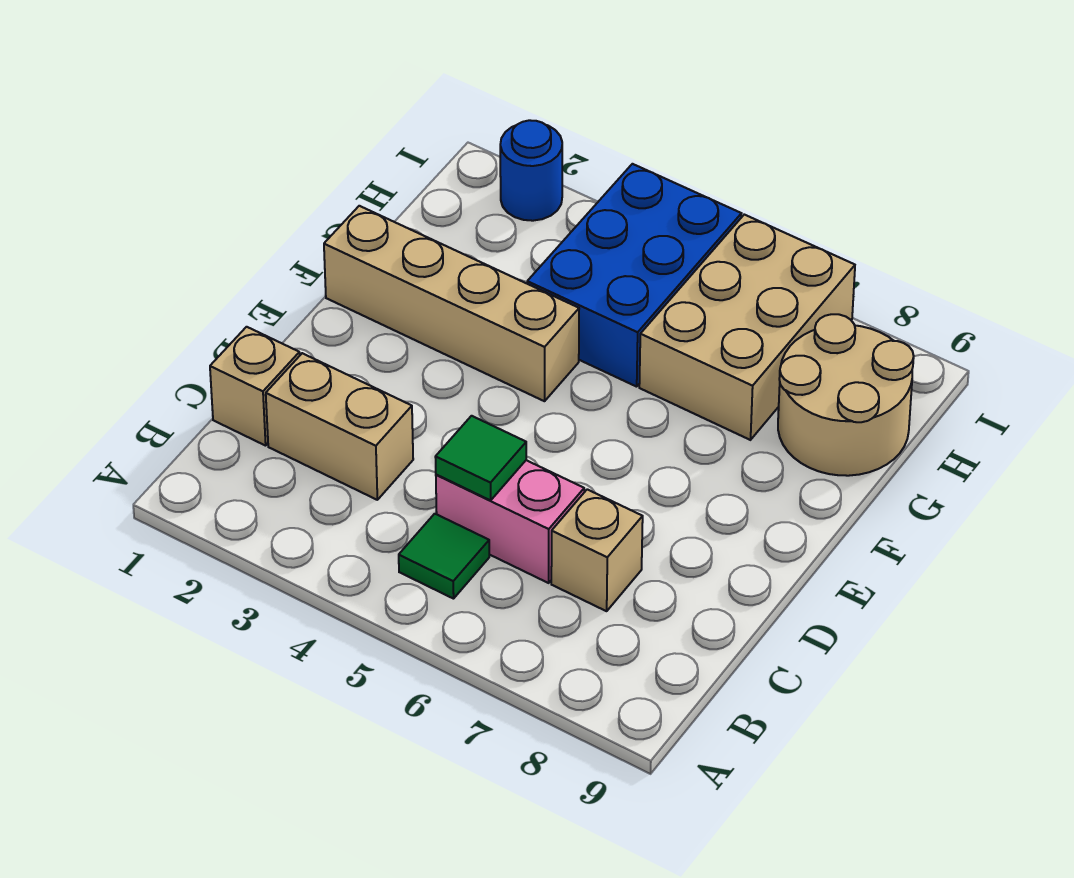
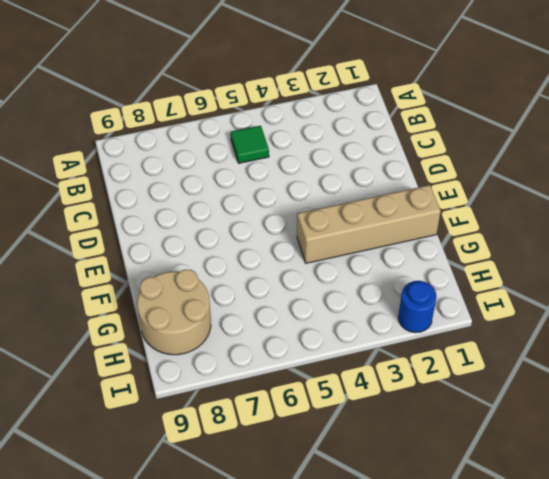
none -> tan brick C1 level 1
none -> tan brick C2:C3 level 1

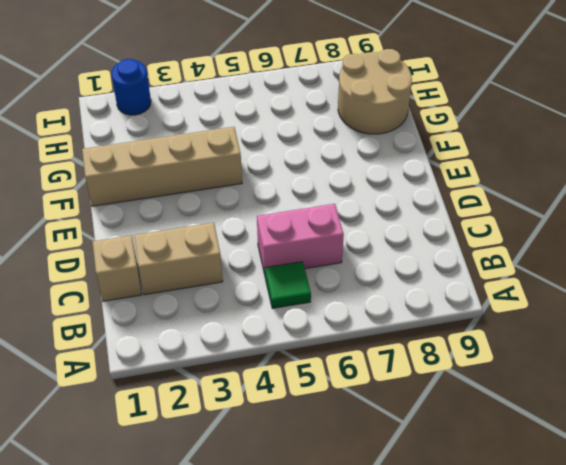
none -> tan brick C7 level 1
none -> blue brick G4:I5 level 1

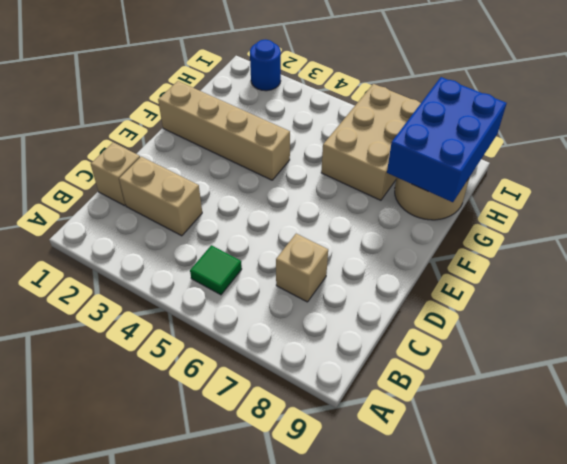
blue brick G8:I9 level 2 -> blue brick G4:I5 level 1
none -> pink brick C5:C6 level 1
none -> green tile C5 level 2

